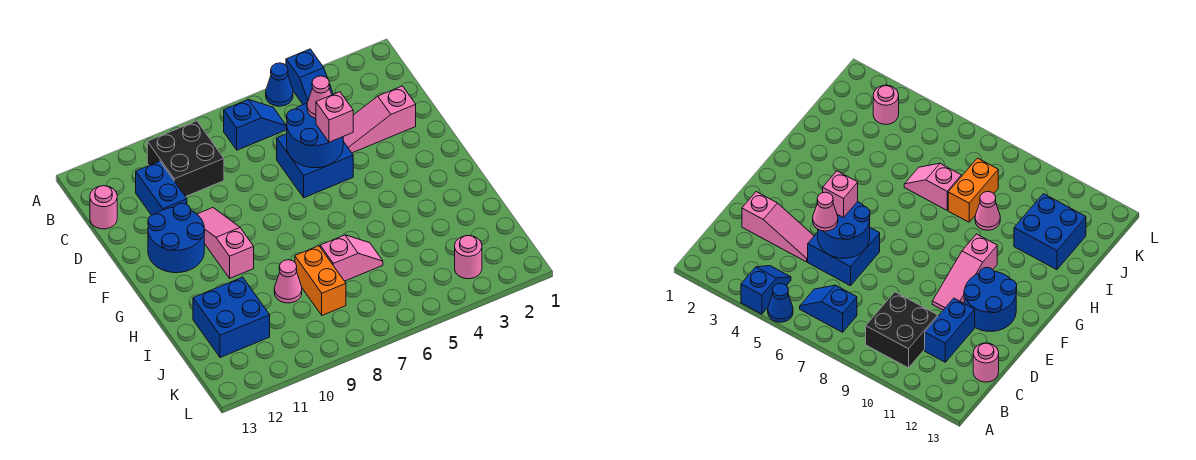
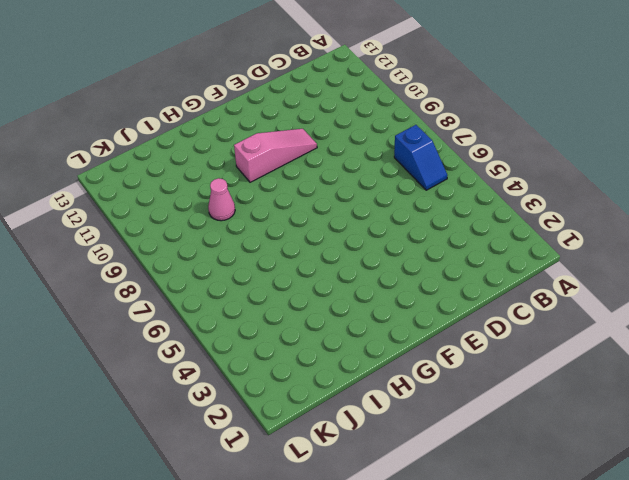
none -> blue slope A4:B4 level 1 top A
none -> blue cone A5 level 1
none -> black brick B9:C10 level 1

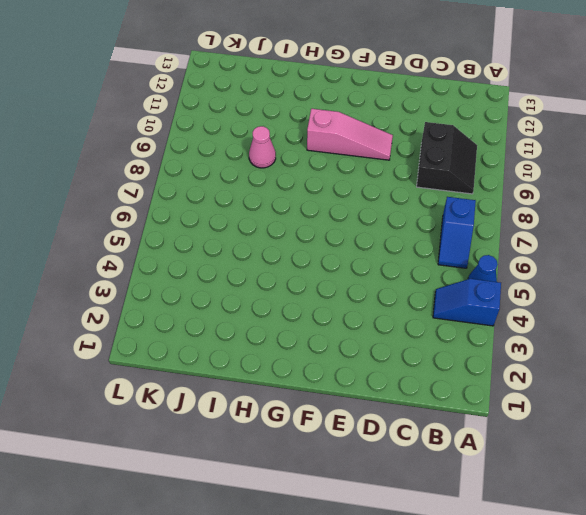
black slope B9:C10 level 1 top C -> black brick B9:C10 level 1
none -> blue brick C11:D11 level 1
none -> pink round brick C13 level 1
none -> pink slope D2:D4 level 1 top 2

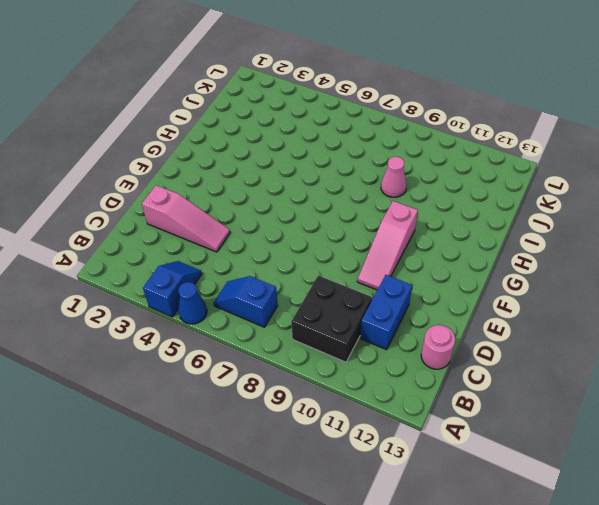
none -> blue brick D5:E6 level 1
none -> blue round brick E11:F12 level 1
none -> pink slope I6:I7 level 1 top 7

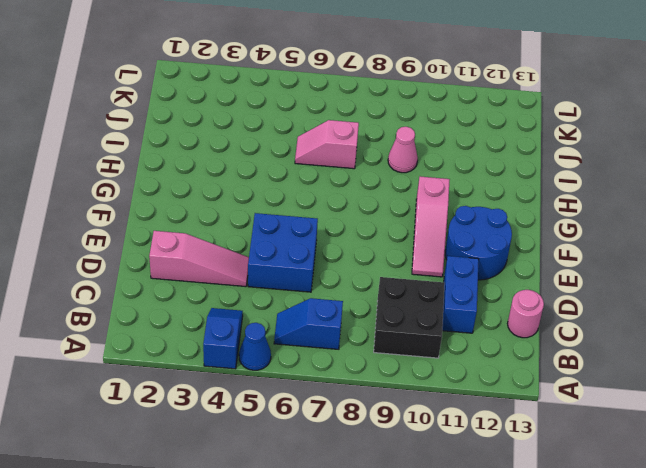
none -> orange brick I8:J8 level 1
none -> blue brick I11:J12 level 1
none -> pink round brick K3 level 1

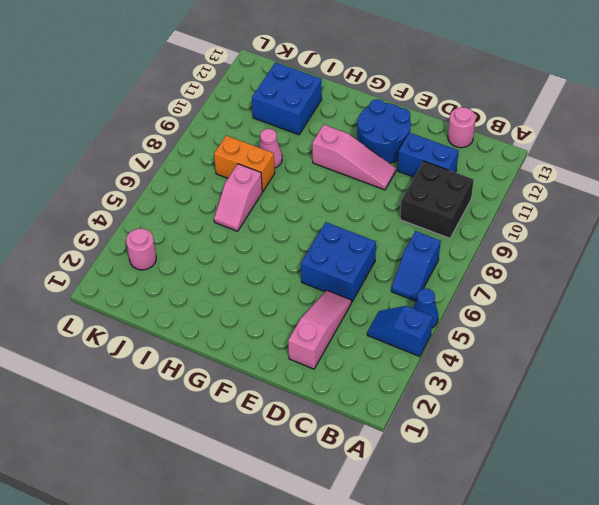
none -> blue round brick D5:E6 level 2
none -> pink cone D5 level 3
none -> pink brick E5 level 3

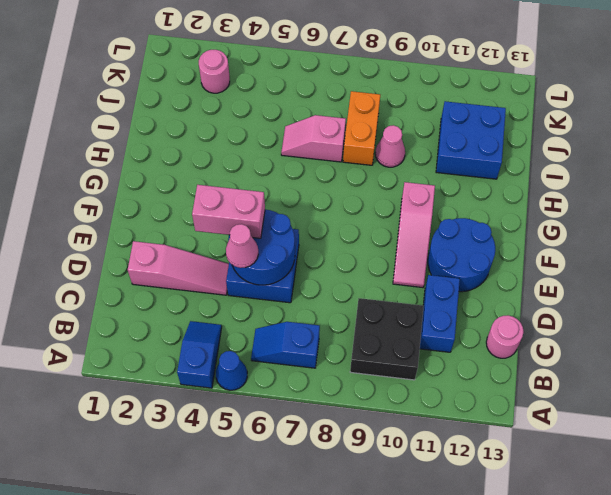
pink brick E4:E5 level 3 -> pink brick E5 level 3

